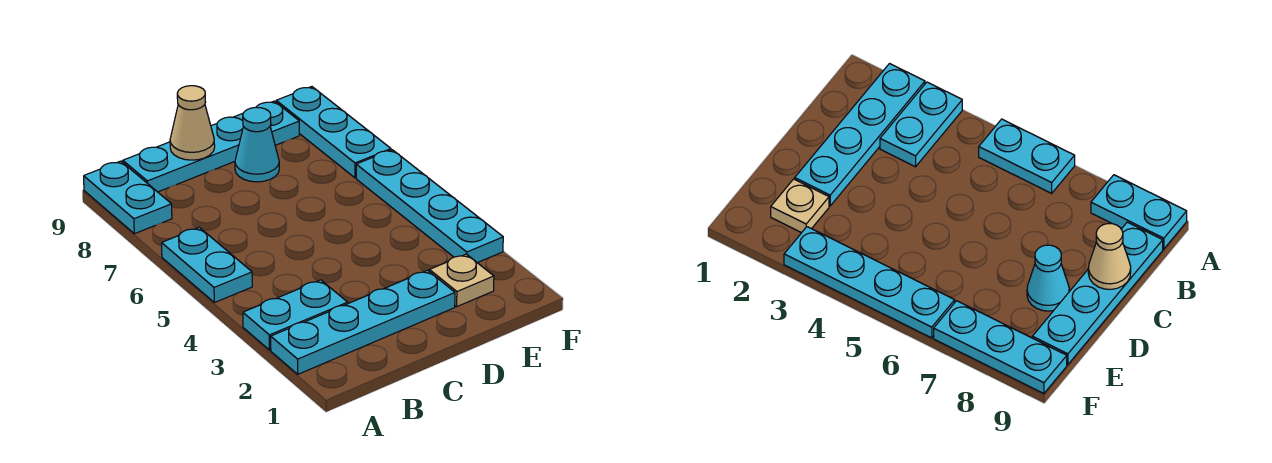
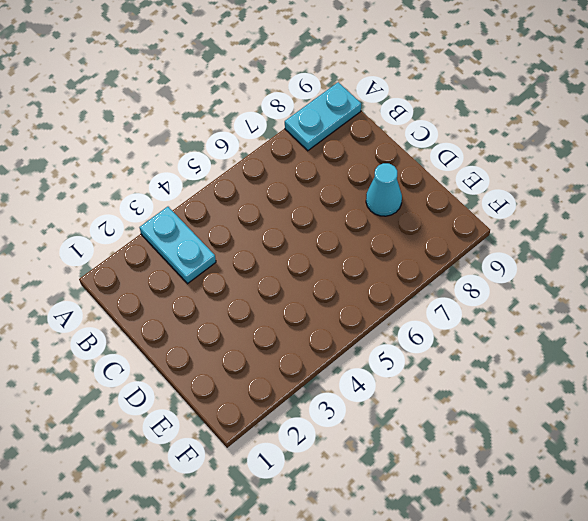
none -> cyan plate A2:D2 level 1
none -> cyan plate A5:A6 level 1

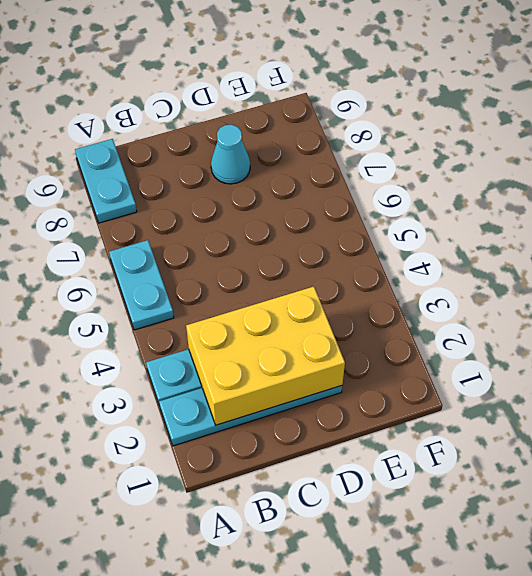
yellow brick B2:D3 level 2 -> none
none -> cyan plate B9:E9 level 1
none -> tan plate E2 level 1

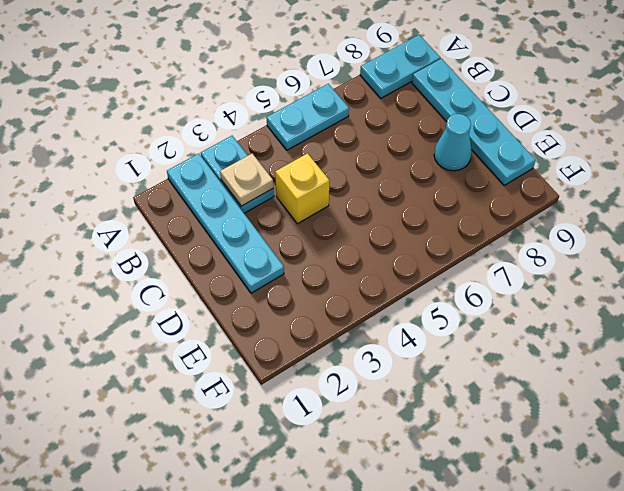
tan plate B3 level 2 -> tan plate E2 level 1
yellow brick C4 level 1 -> none
none -> cyan plate F3:F6 level 1
none -> cyan plate F7:F9 level 1

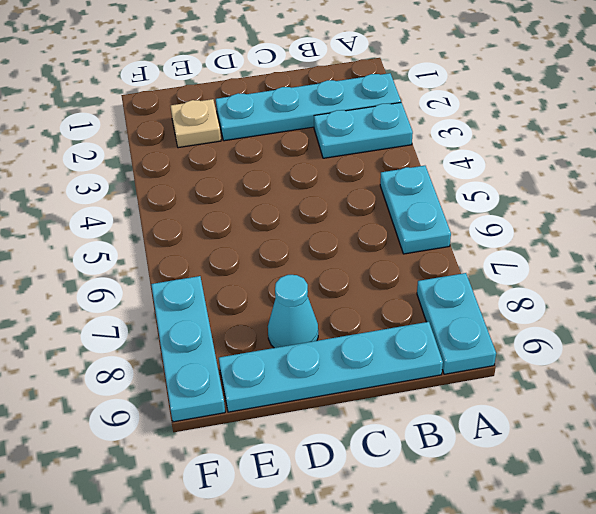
none -> cyan plate F3:F6 level 1
none -> tan cone C9 level 2

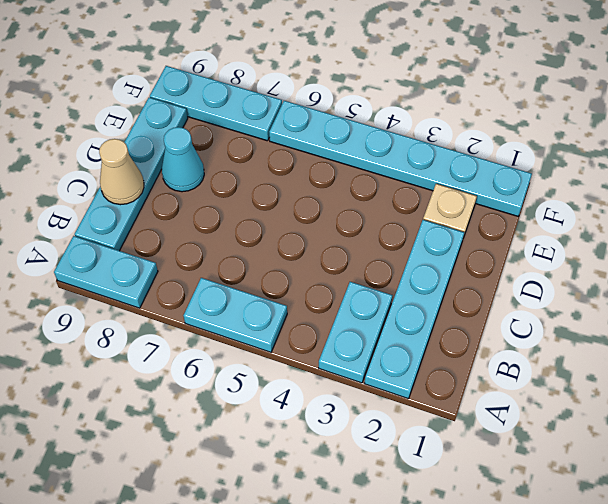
cyan plate F1:F6 level 1 -> cyan plate F3:F6 level 1

